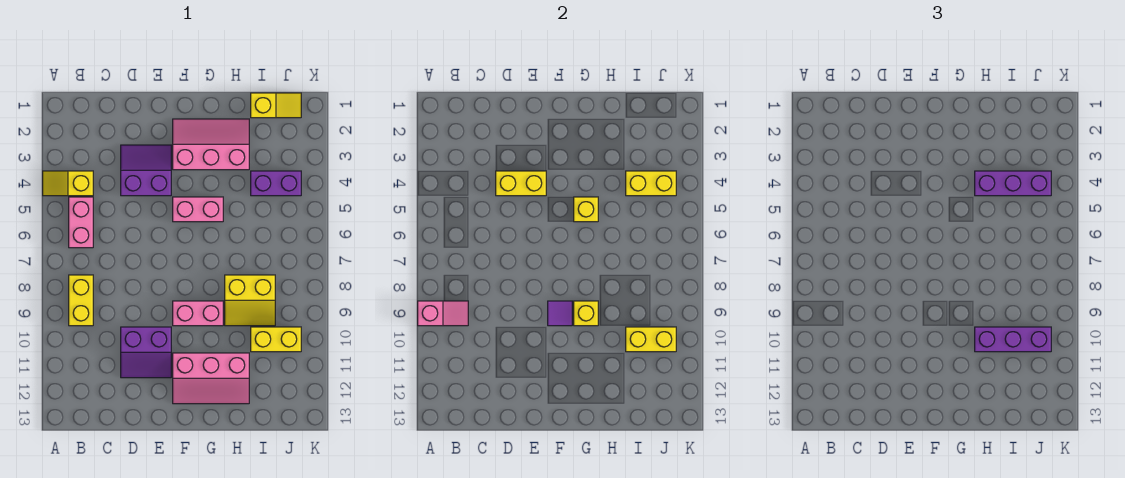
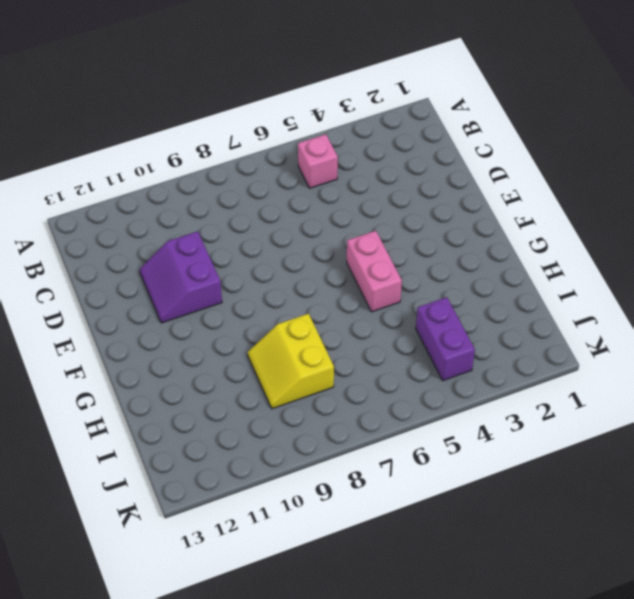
pink brick B5 level 1 -> pink brick B5:B6 level 1
none -> yellow slope A4:B4 level 1 top B
none -> yellow brick B8:B9 level 1
none -> purple slope D3:E4 level 1 top 4

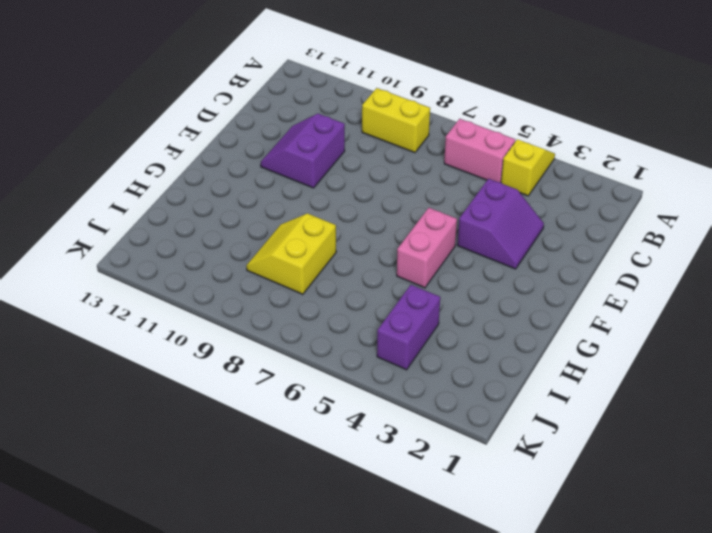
none -> pink slope F2:H3 level 1 top 3
none -> pink brick F9:G9 level 1
none -> pink slope F11:H12 level 1 top 11

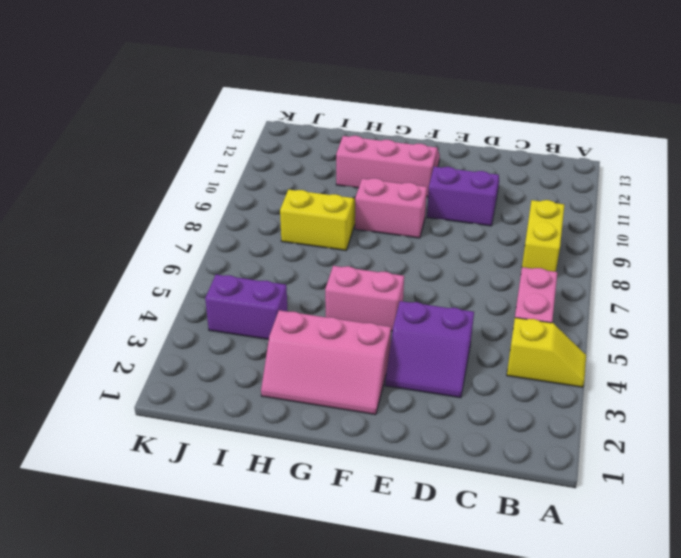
none -> yellow slope I1:J1 level 1 top I
none -> yellow brick I10:J10 level 1
none -> pink slope A9:B9 level 2 top A

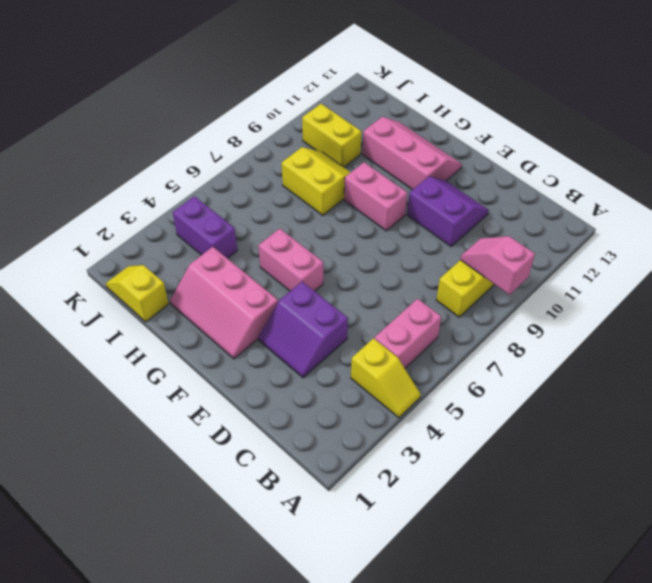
none -> yellow brick D4:E4 level 2
none -> purple tile F9 level 2
none -> yellow brick G5 level 2

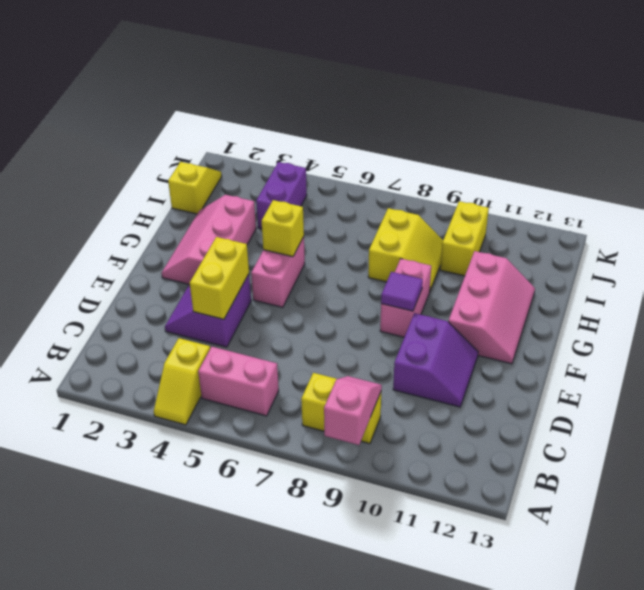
none -> yellow brick G9 level 2
none -> yellow brick I4:J4 level 2
none -> yellow brick I10:J10 level 2

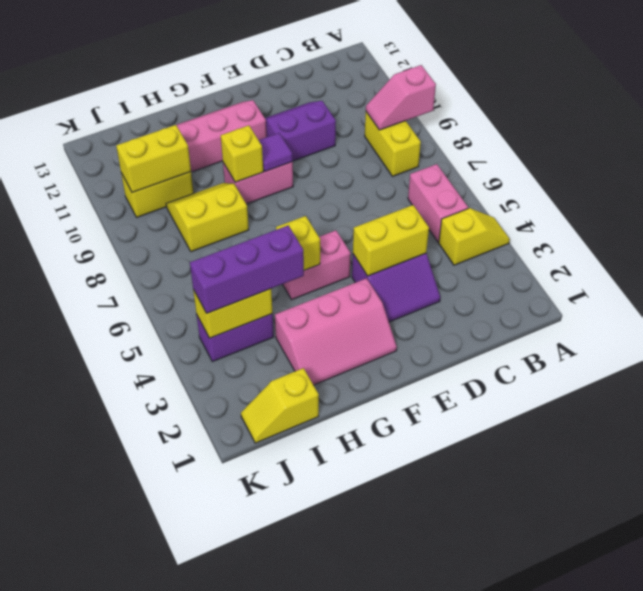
none -> purple brick H10:J10 level 3

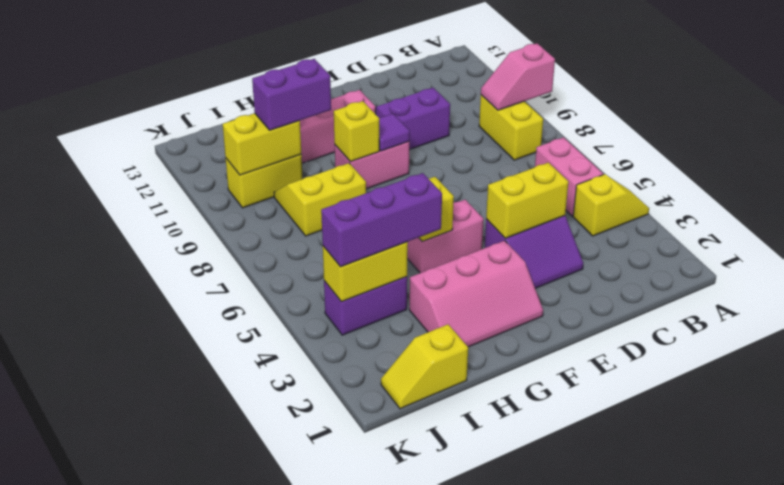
purple brick H10:I10 level 3 -> purple brick H10:J10 level 3

